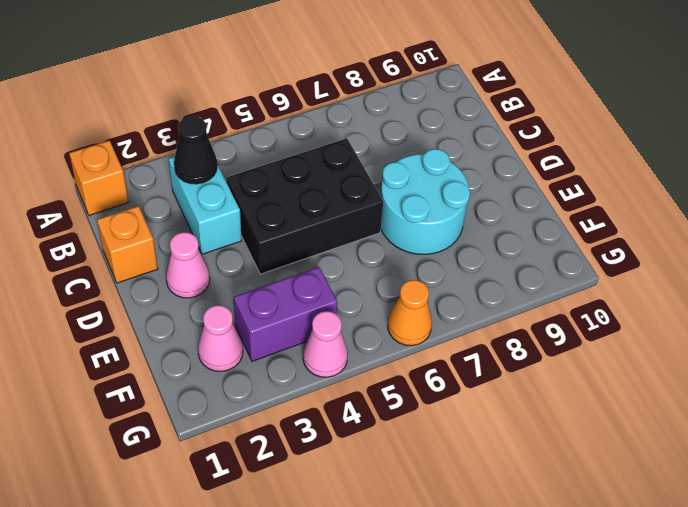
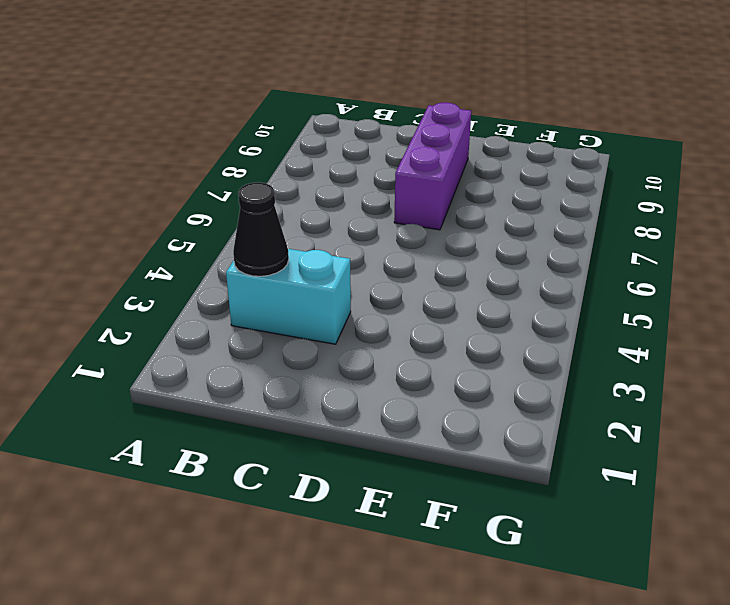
purple brick D7:D9 level 1 -> cyan round brick D7:E8 level 1
none -> orange brick A1 level 1
none -> orange brick C1 level 1

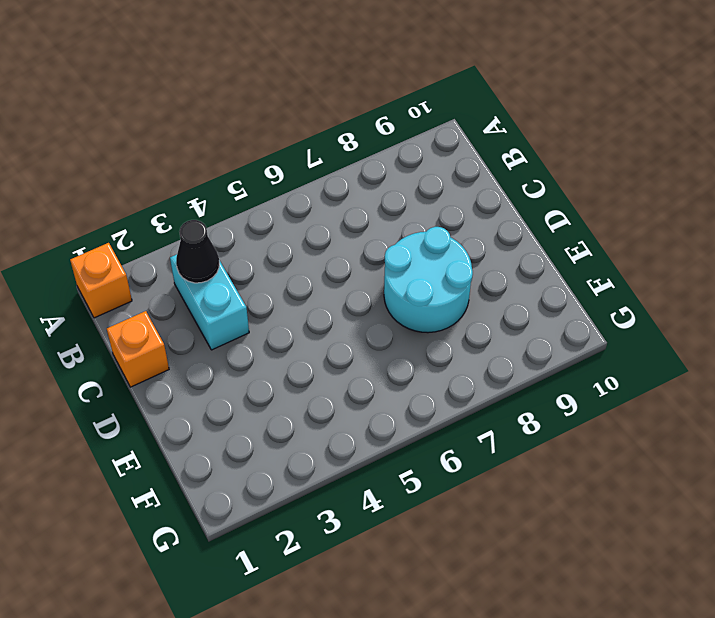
none -> black brick C4:D6 level 1
none -> pink cone D2 level 1

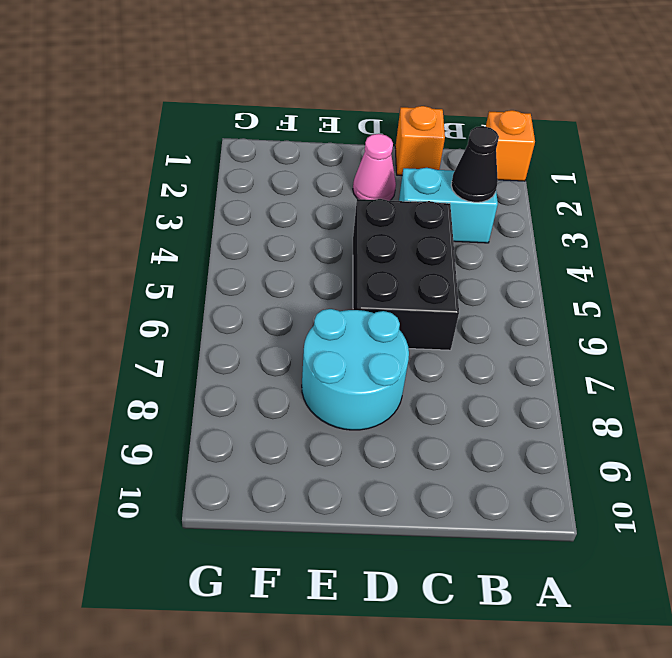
none -> pink cone F2 level 1
none -> purple brick F3:F4 level 1

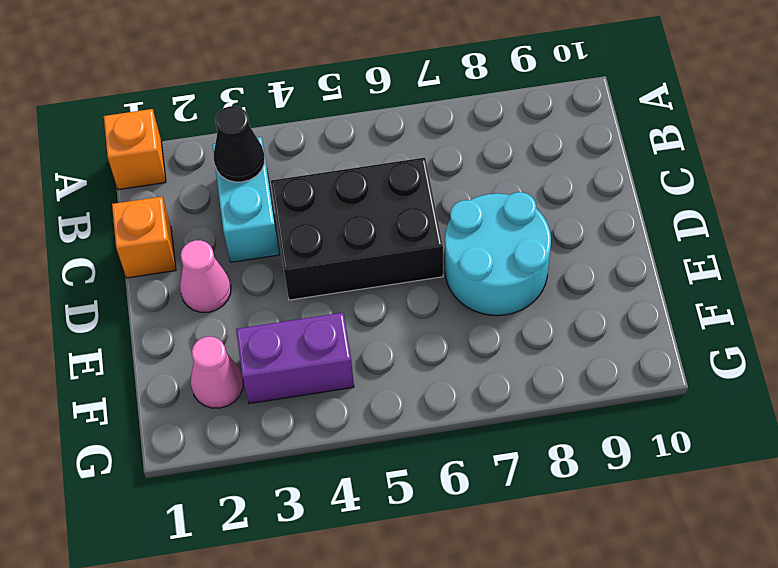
none -> pink cone G4 level 1
none -> orange cone G6 level 1

